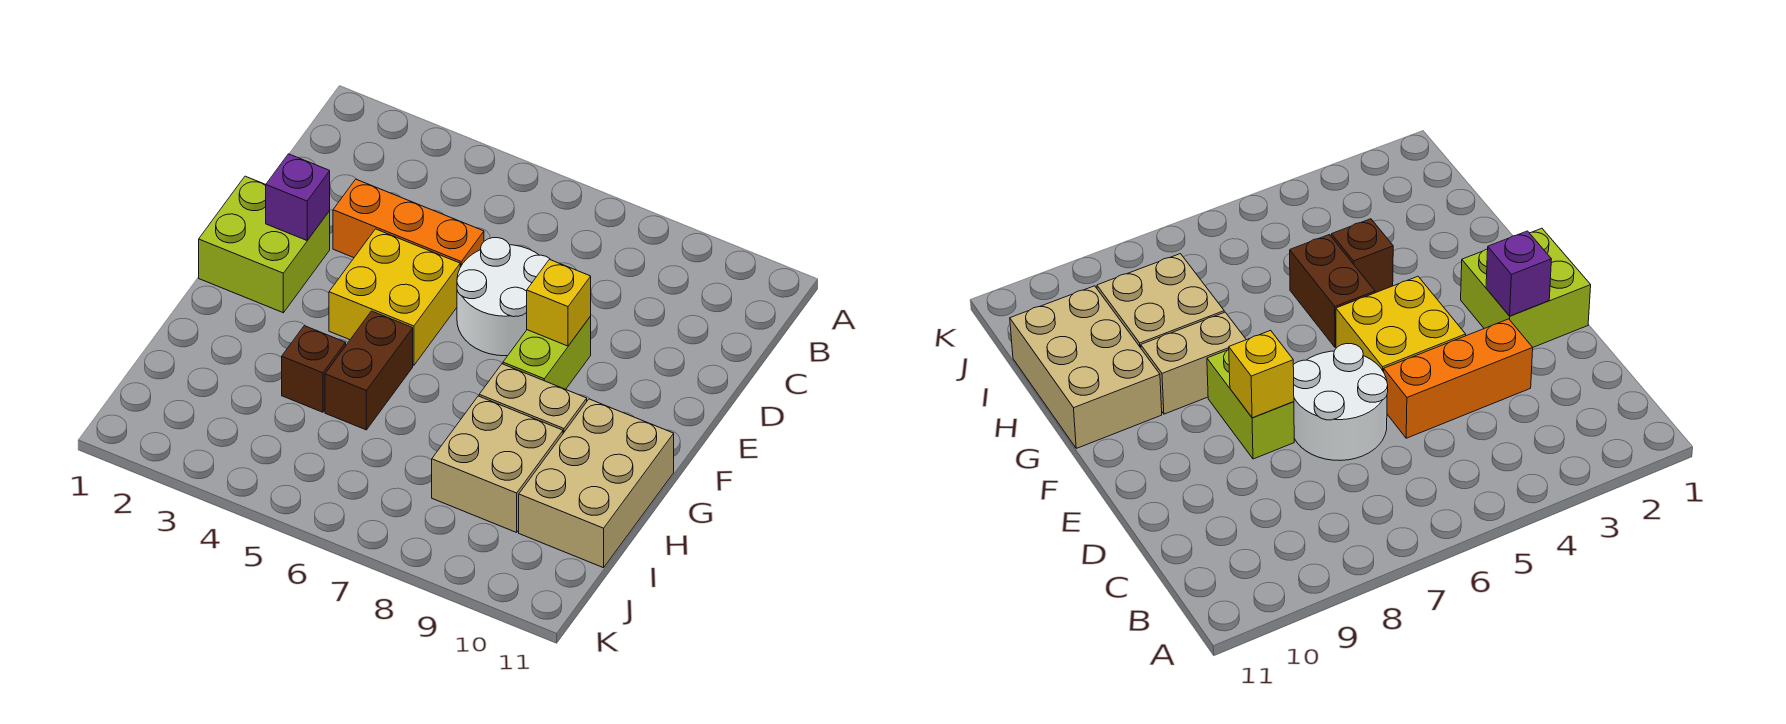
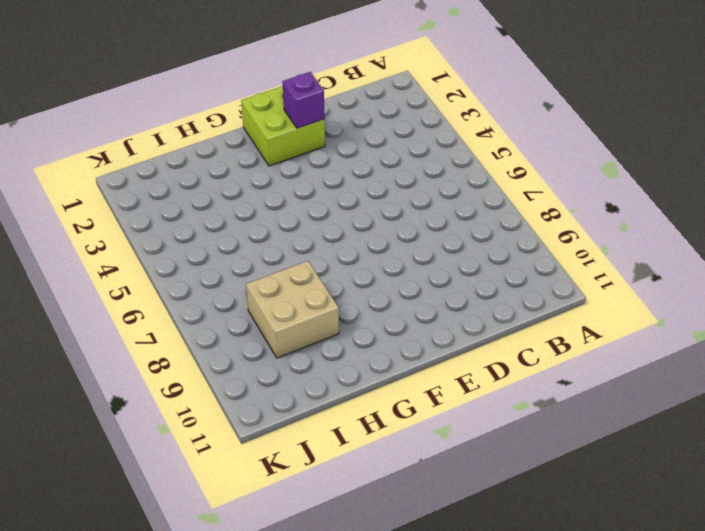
none -> orange brick D3:D5 level 1
none -> white round brick D6:E7 level 1
none -> yellow brick E4:F5 level 1

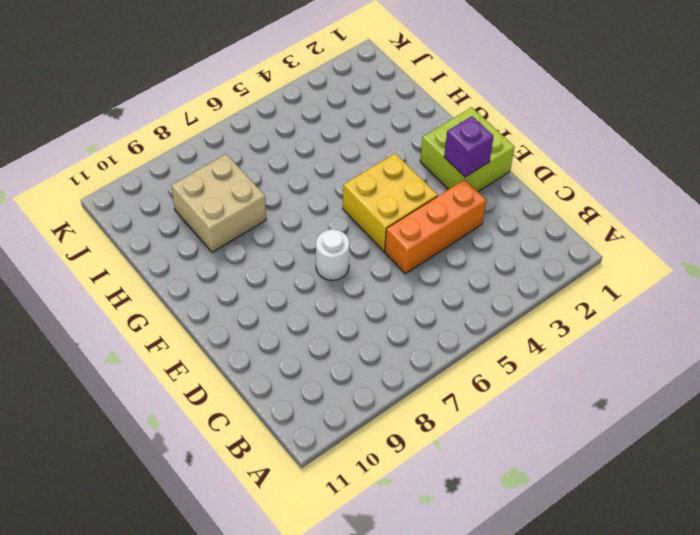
white round brick E7 level 1 -> white round brick D6:E7 level 1
none -> lime brick E8:F8 level 1
none -> brown brick G5:H5 level 1
none -> tan brick G8:G9 level 1

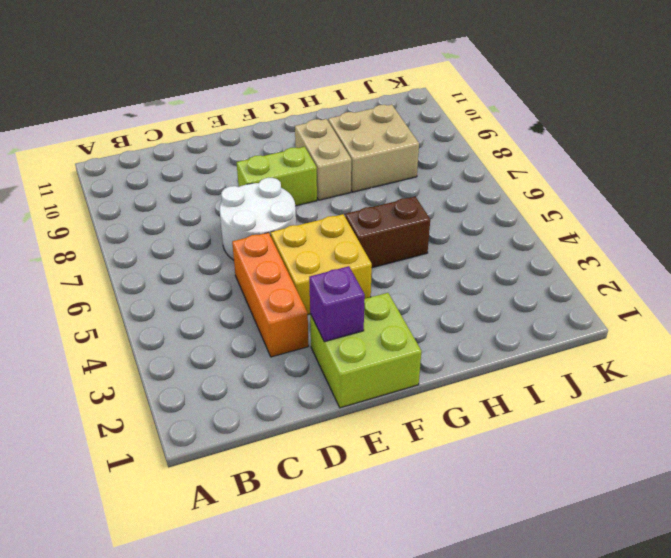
none -> tan brick G10:I11 level 1
none -> brown brick H4 level 1
none -> yellow brick E8 level 2

